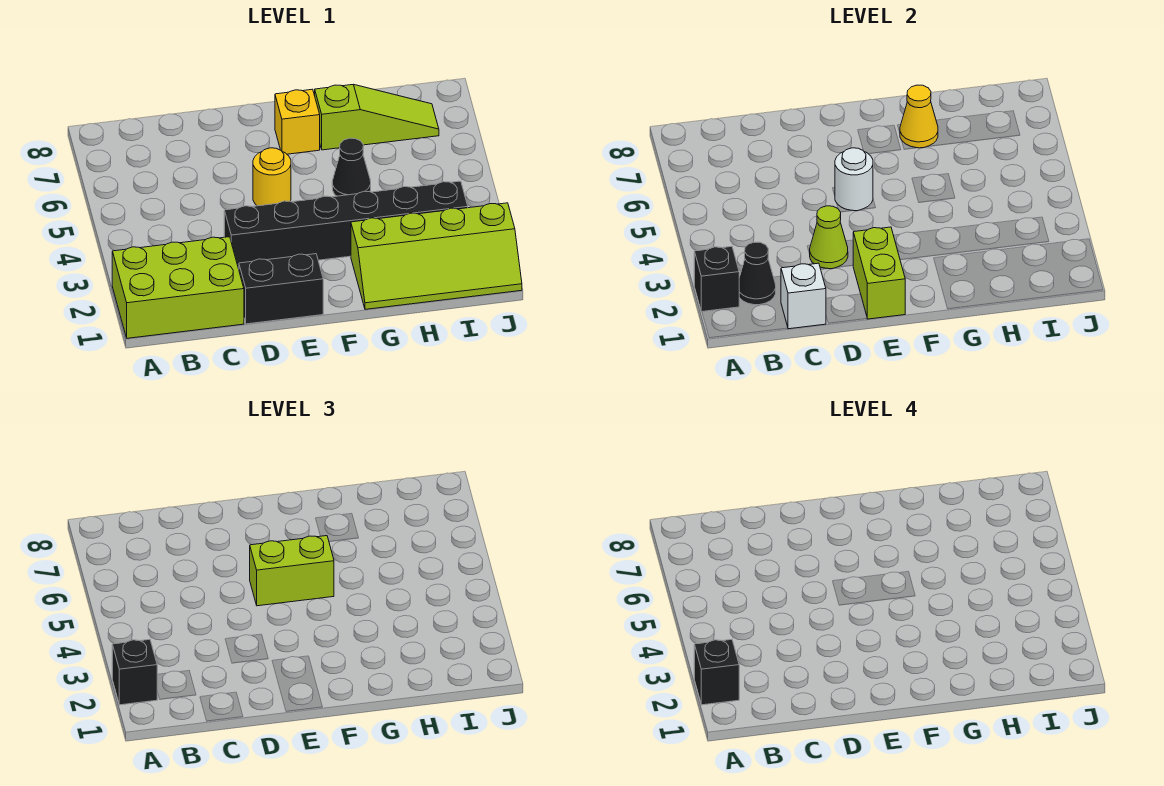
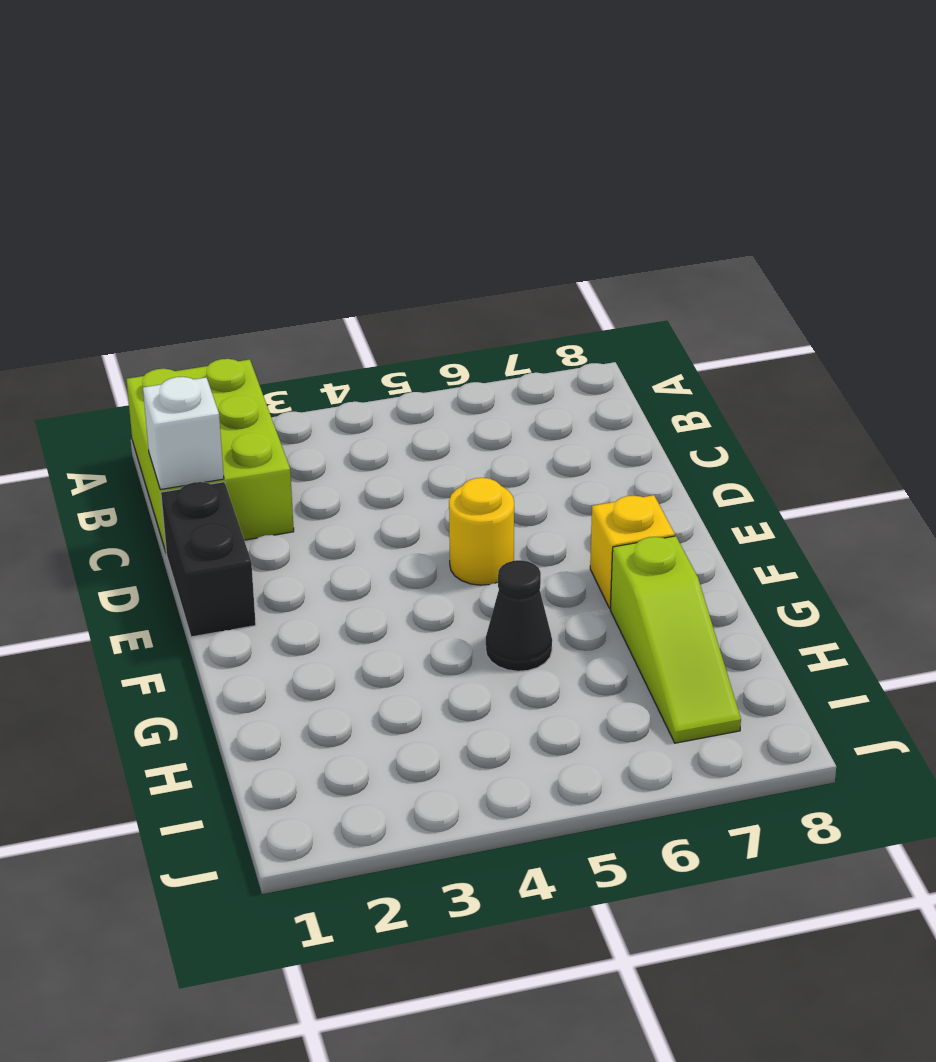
none -> black brick D3:I3 level 1
none -> lime slope G1:J2 level 1 top 2
none -> black brick A2 level 2

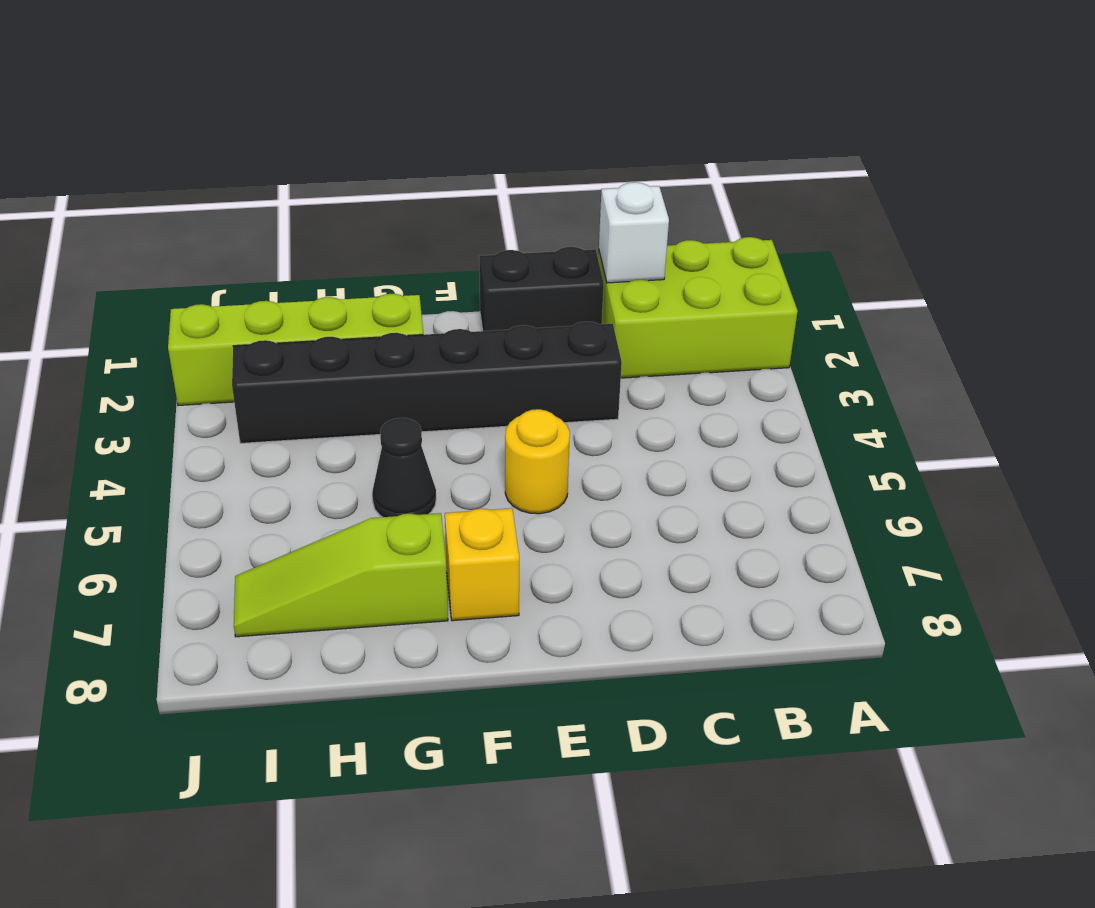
none -> black brick A2 level 2
none -> black cone B2 level 2
none -> lime cone D3 level 2

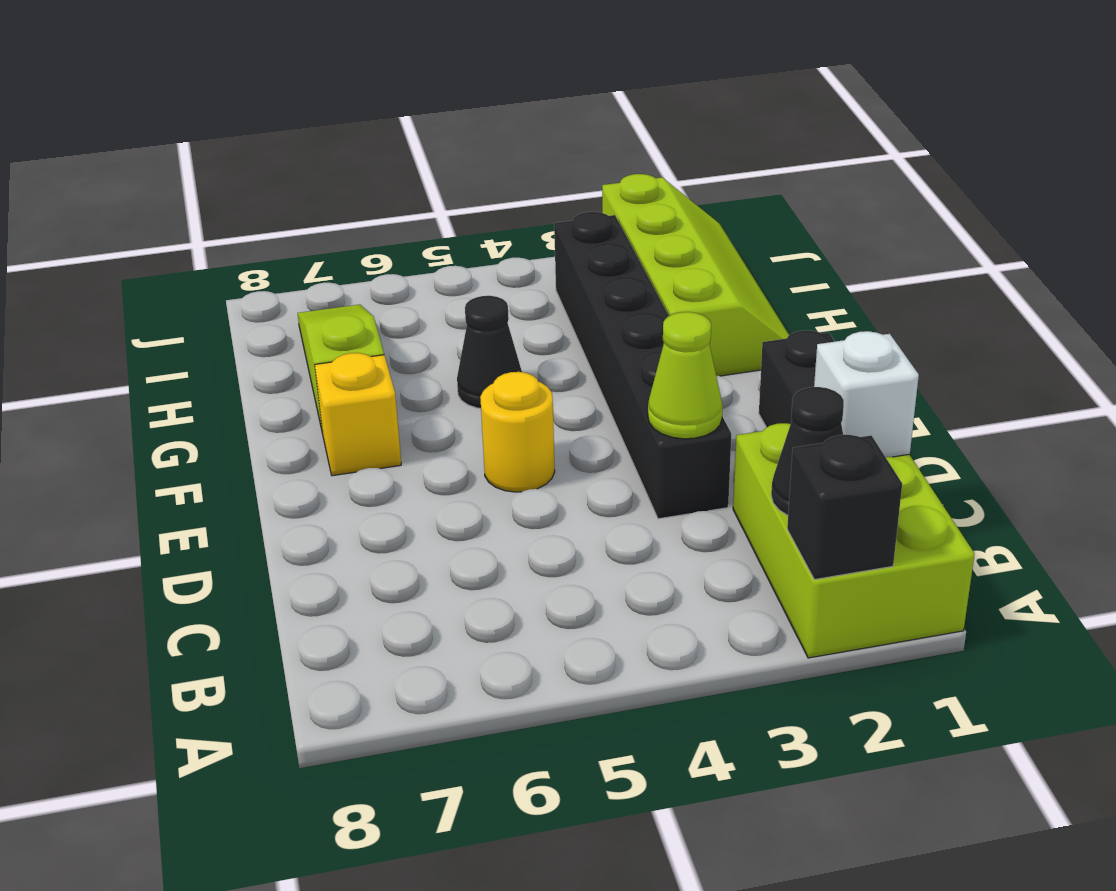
none -> lime brick E1:E2 level 2
none -> white round brick E5 level 2
none -> yellow cone G7 level 2

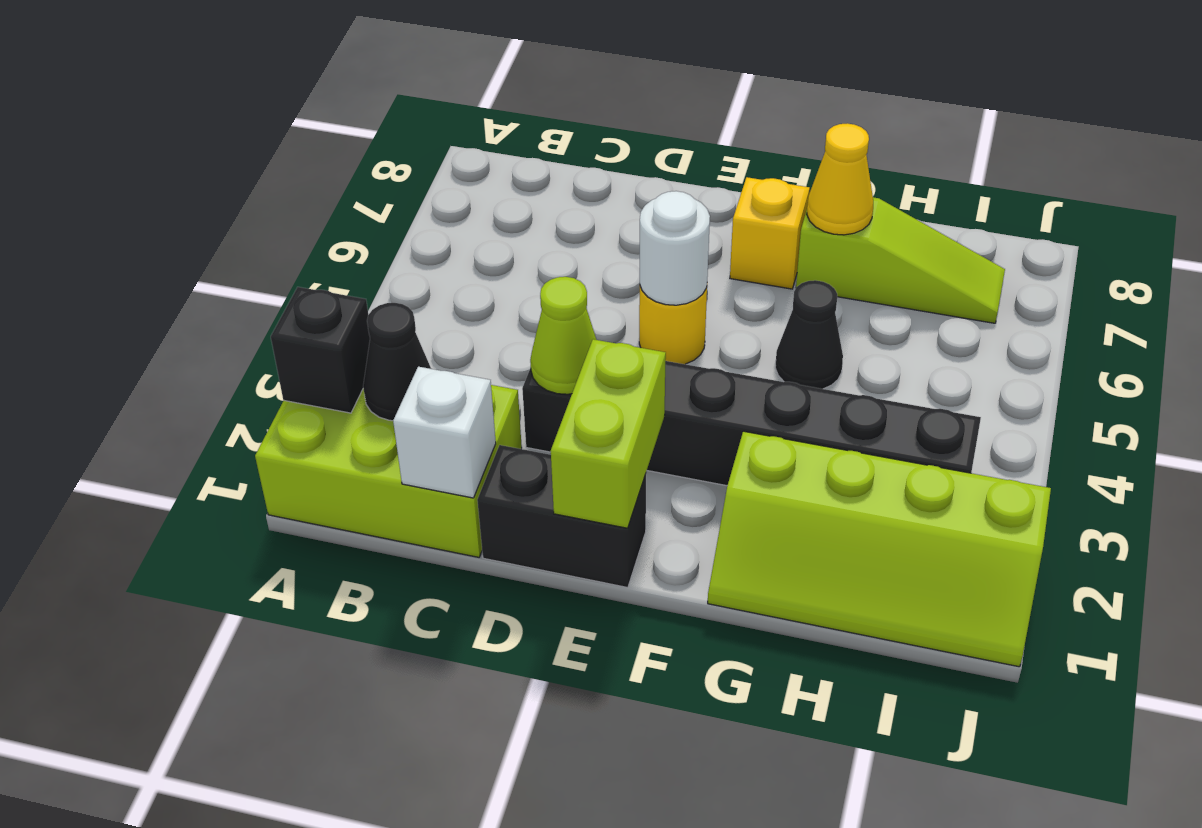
none -> black brick A2 level 3
none -> lime brick E5:F5 level 3
none -> black brick A2 level 4

